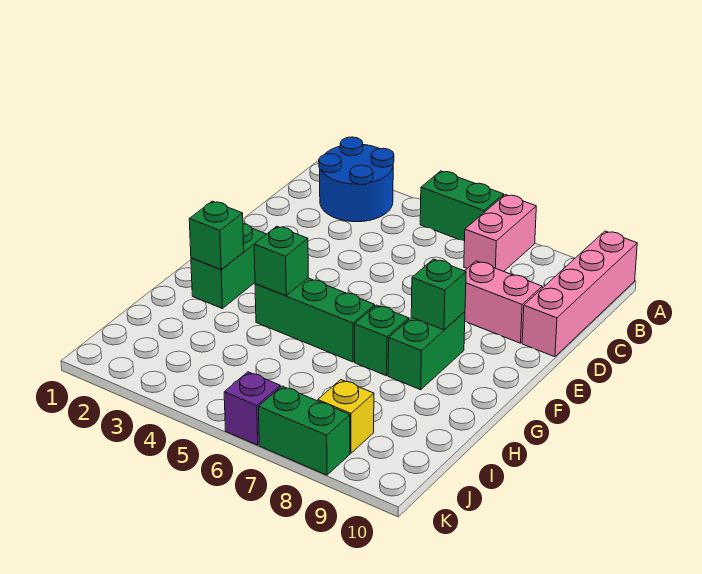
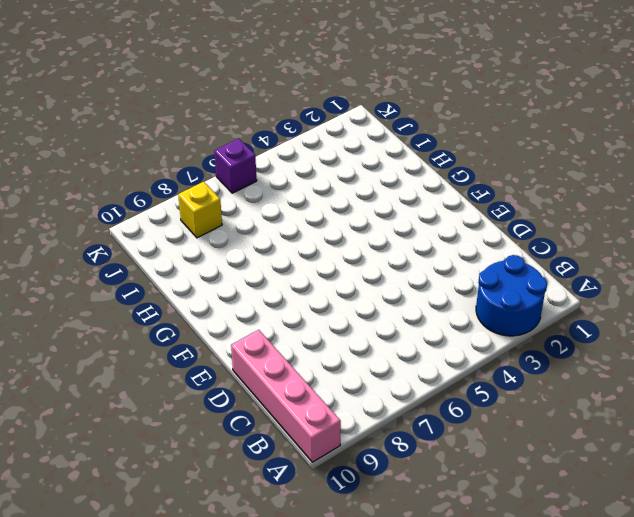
none -> green brick A5:A6 level 1
none -> pink brick A7:B7 level 1
none -> pink brick D8:D9 level 1

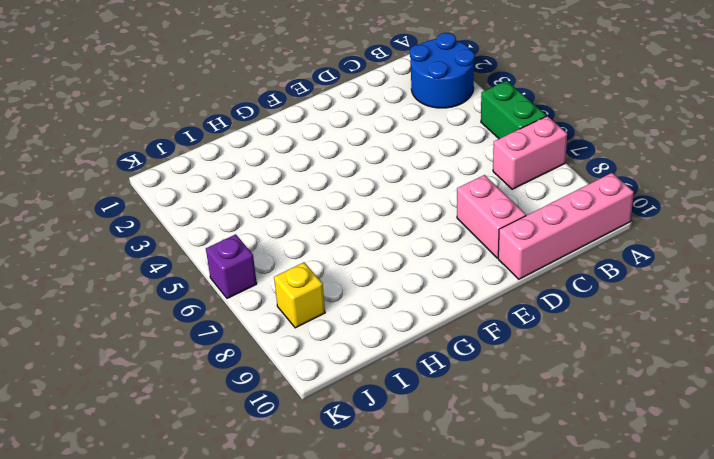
none -> green brick F2:G2 level 1
none -> green brick F8:G8 level 1
none -> green brick G4:G6 level 1

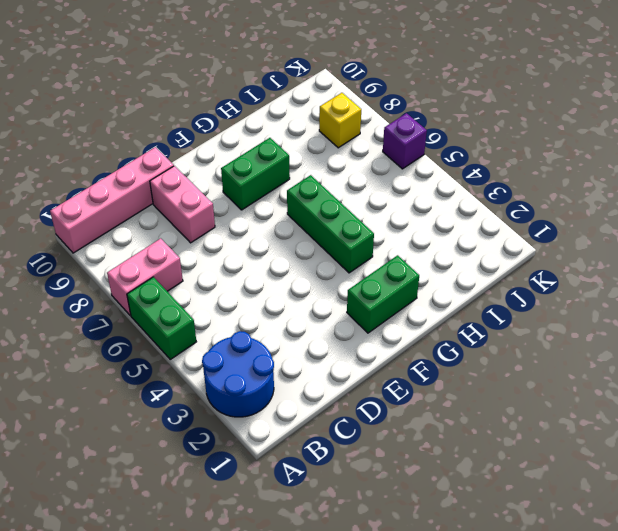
none -> green brick G7 level 1
none -> green brick K7:K8 level 1
none -> green brick F8 level 2

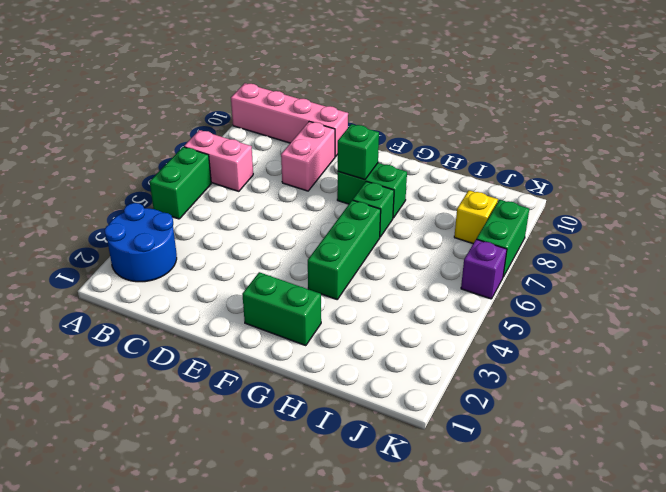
none -> green brick G2 level 2
none -> green brick G4 level 2

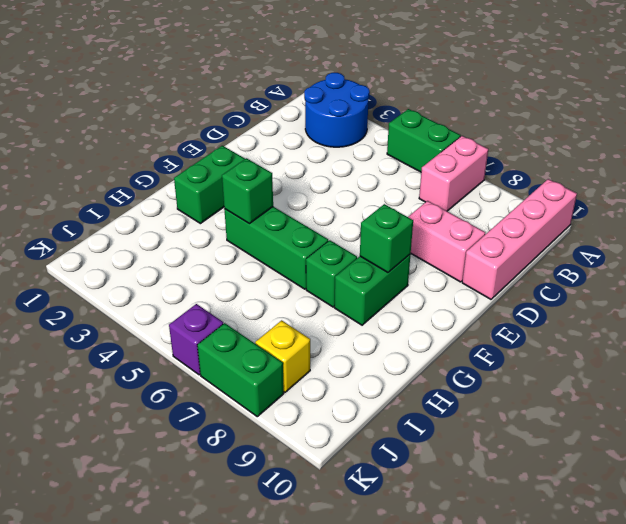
none -> green brick G2 level 2

